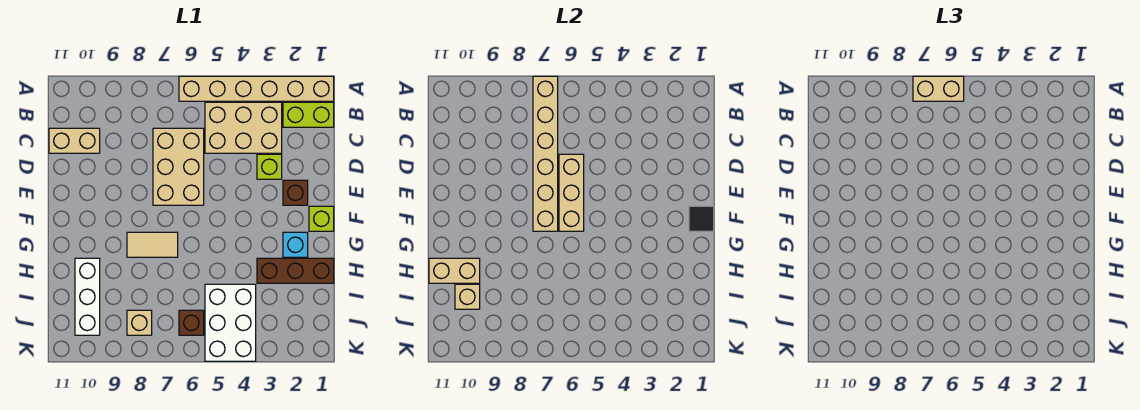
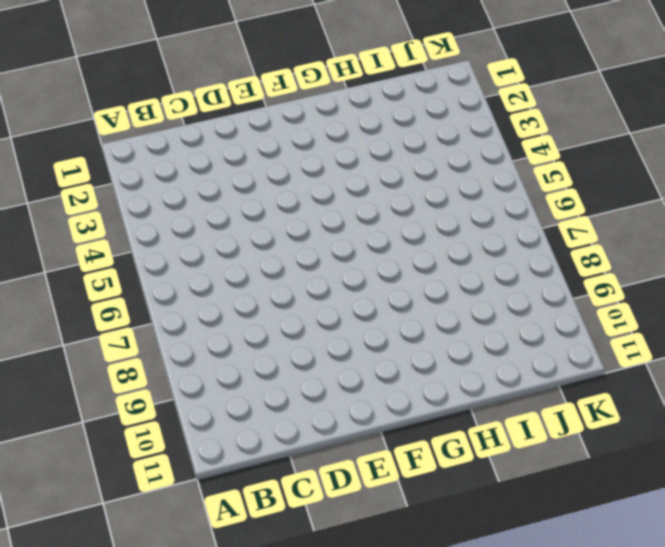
none -> tan brick A1:A6 level 1
none -> lime brick B1:B2 level 1
none -> tan brick B3:C5 level 1

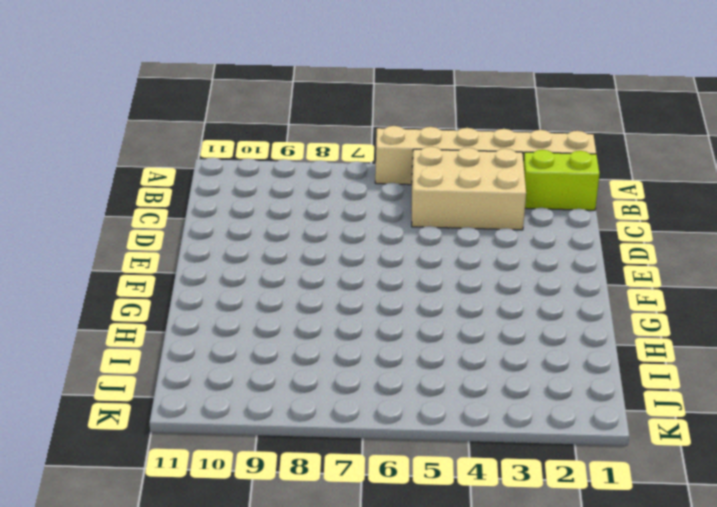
none -> tan brick C6:E7 level 1
none -> tan brick C10:C11 level 1
none -> lime brick D3 level 1

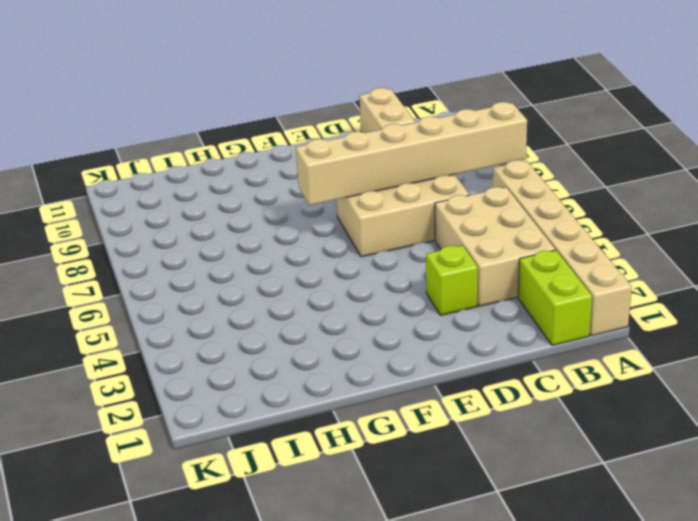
none -> brown brick E2 level 1
none -> lime brick F1 level 1
none -> cyan brick G2 level 1

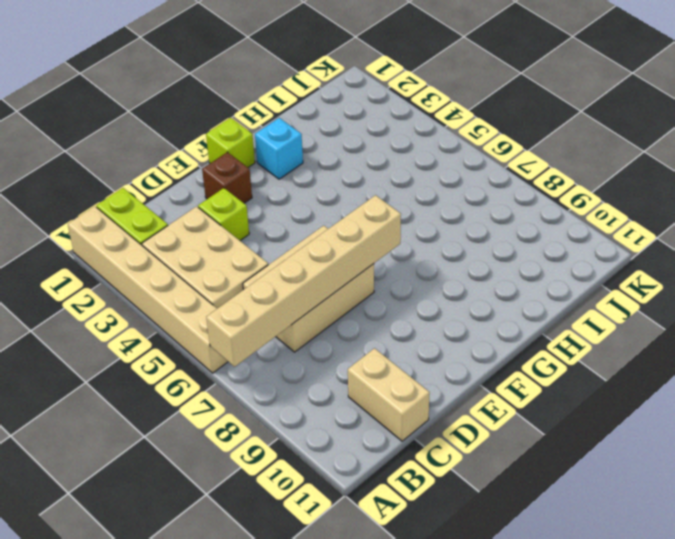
none -> tan tile G7:G8 level 1
none -> brown brick H1:H3 level 1
none -> white brick H10:J10 level 1

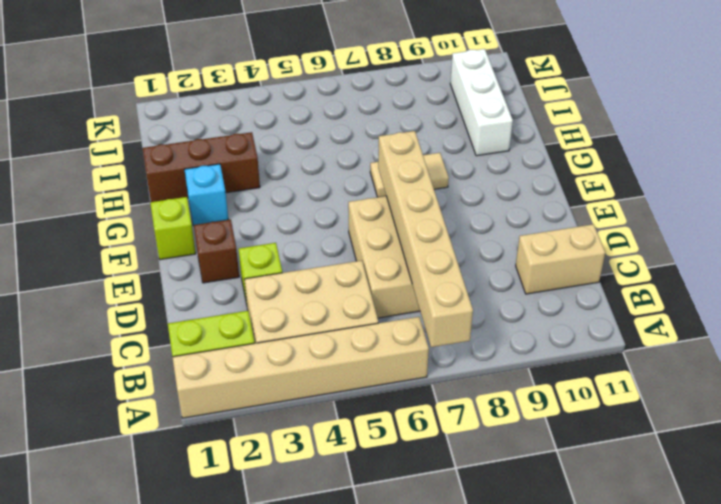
none -> white brick I4:K5 level 1
none -> brown brick J6 level 1
none -> tan brick J8 level 1

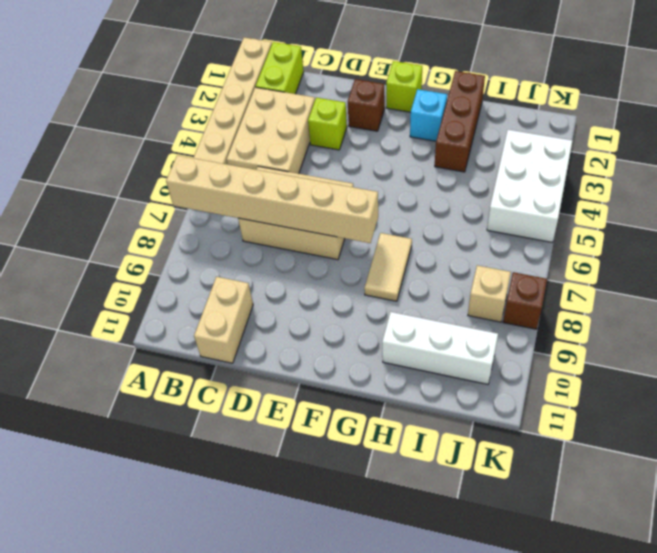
white brick J3:K5 level 1 -> white brick I4:K5 level 1
brown brick K8 level 1 -> brown brick J6 level 1
none -> tan brick D6:F6 level 2
none -> black tile F1 level 2
none -> tan brick H10:H11 level 2

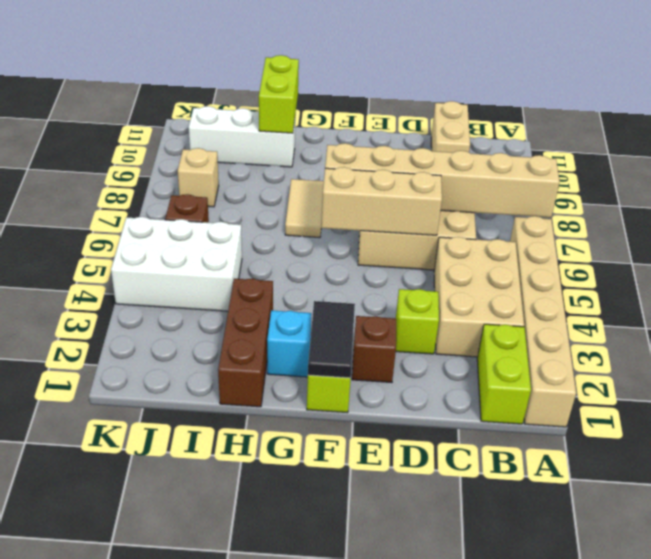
black tile F1:F2 level 2 -> black tile F1 level 2
lime brick H10:H11 level 2 -> tan brick H10:H11 level 2
none -> tan brick I10 level 2
none -> tan brick A6:A7 level 3

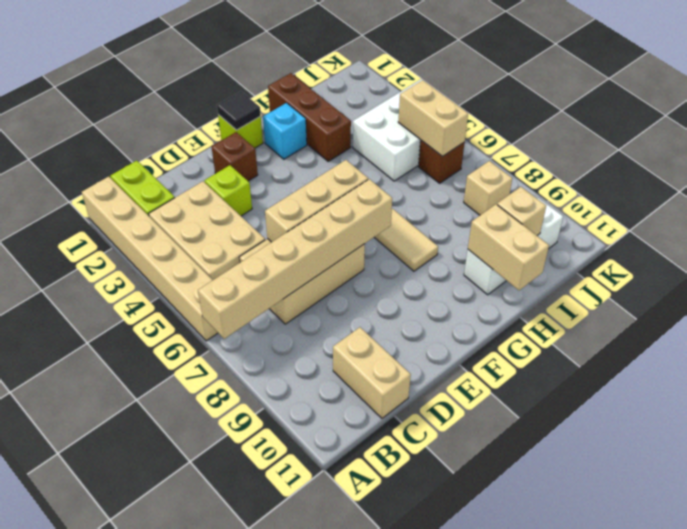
tan brick J5:J6 level 2 -> tan brick A6:A7 level 3

